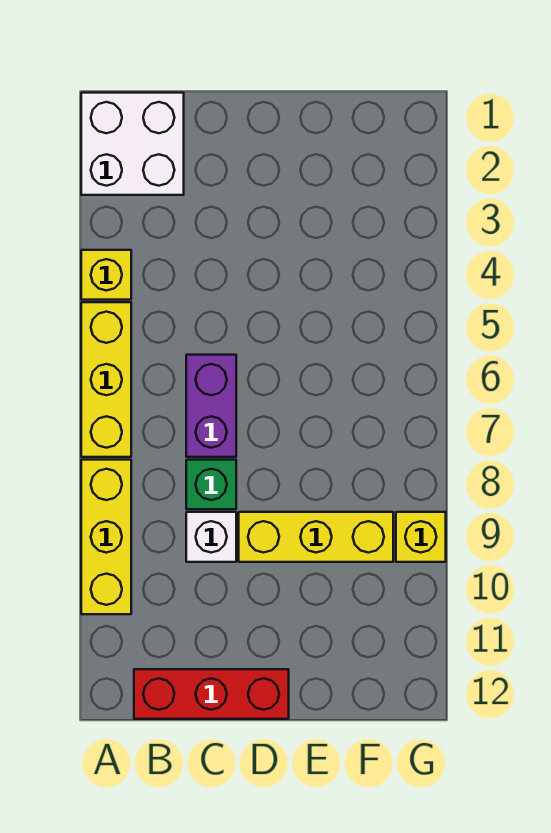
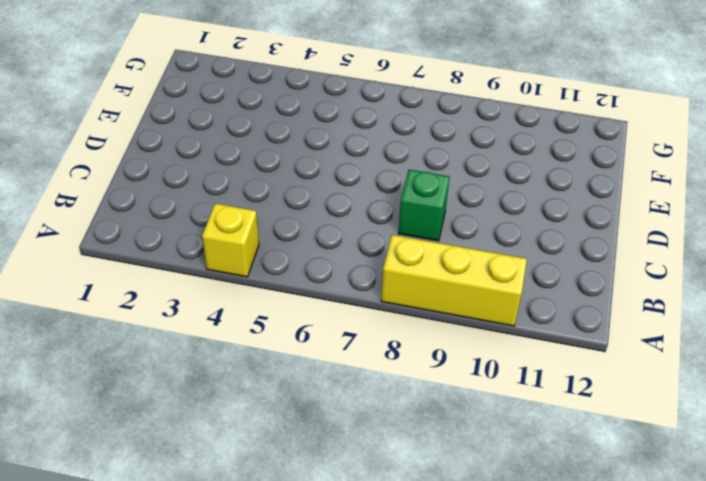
none -> white brick A1:B2 level 1
none -> yellow brick A5:A7 level 1

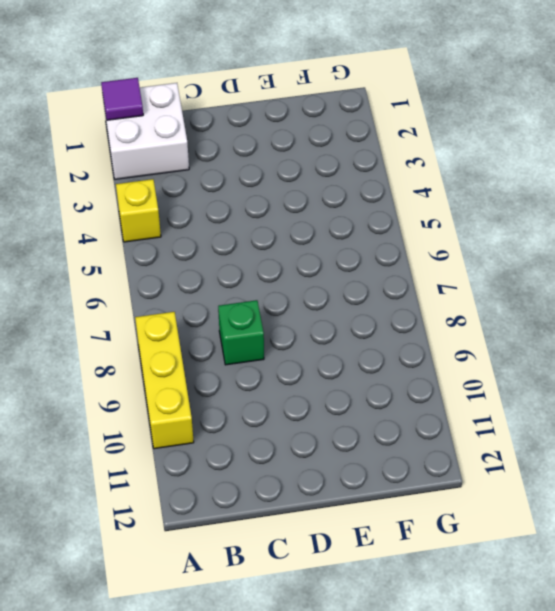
purple tile A1 level 2 -> none
none -> yellow brick A5:A7 level 1
none -> red brick B12:D12 level 1

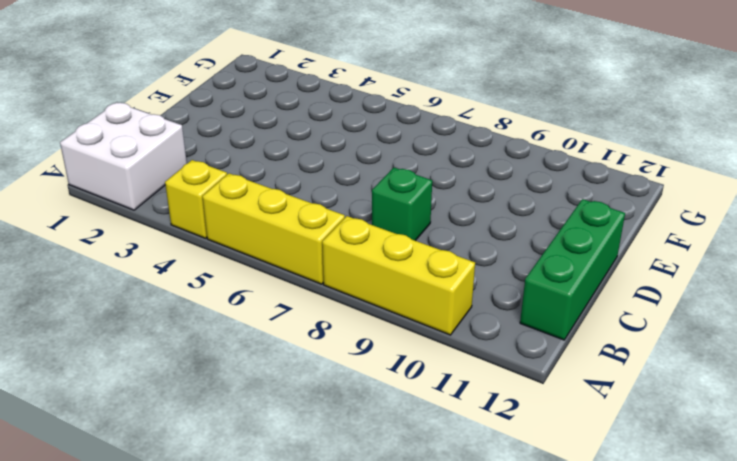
green brick B12:D12 level 1 -> red brick B12:D12 level 1
none -> purple brick C6:C7 level 1
none -> white brick C9 level 1

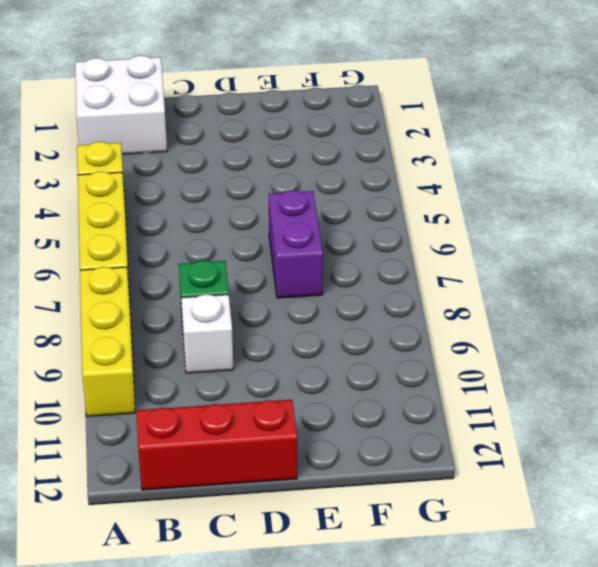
purple brick E6:E7 level 1 -> purple brick C6:C7 level 1
none -> yellow brick D9:F9 level 1
none -> yellow brick G9 level 1

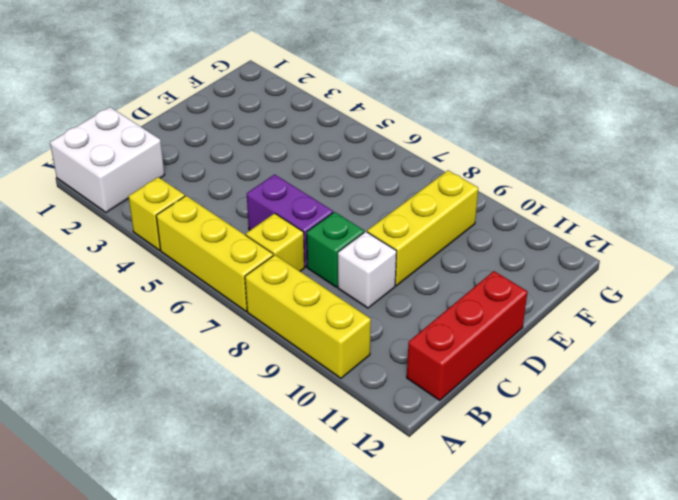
yellow brick B7 level 1 -> yellow brick G9 level 1

